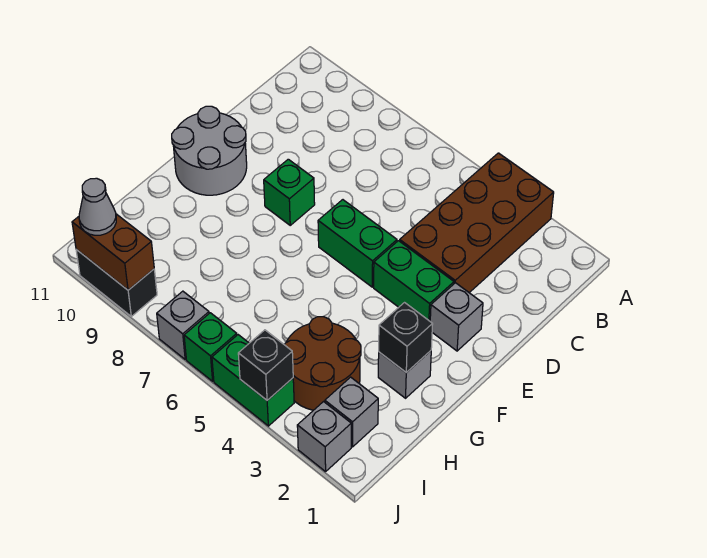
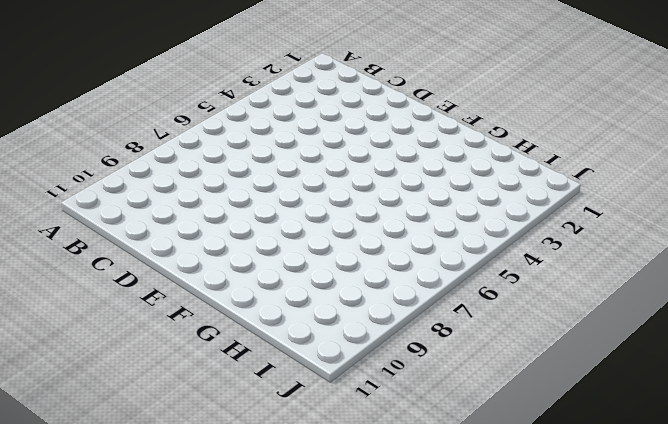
none -> brown brick A3:D4 level 1
none -> grey brick E2 level 1
none -> green brick E3:E4 level 1

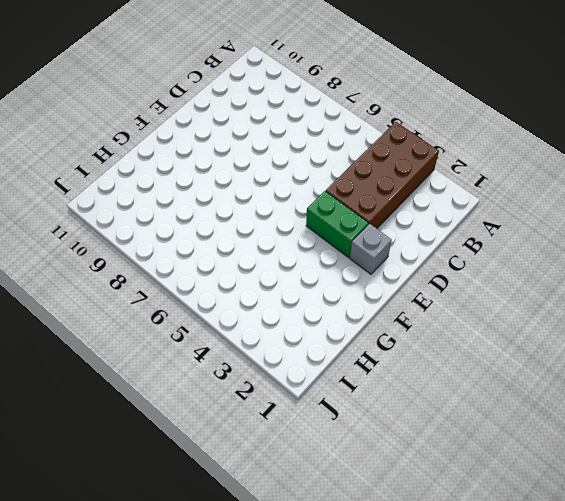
none -> green brick E5:E6 level 1
none -> green brick E8 level 1
none -> grey round brick E10:F11 level 1

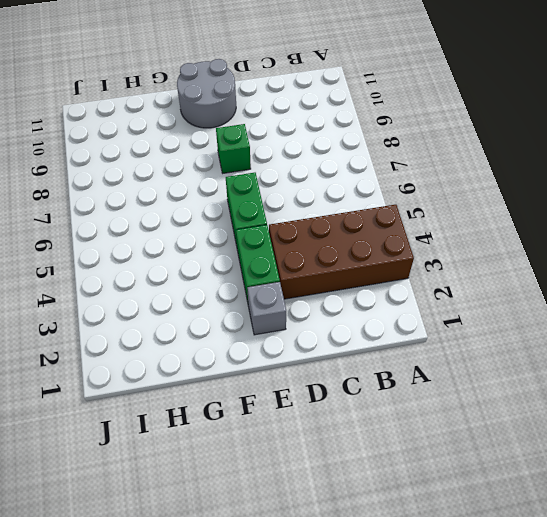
none -> grey brick G2 level 1
none -> brown round brick H3:I4 level 1
none -> grey brick I2 level 1

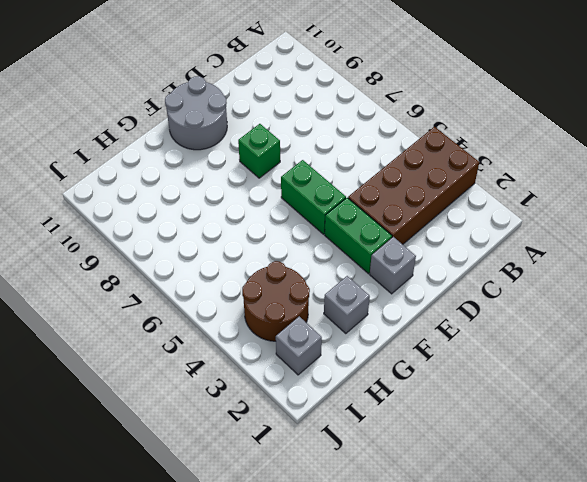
none -> grey brick J2 level 1
none -> green brick J4:J5 level 1
none -> green brick J6 level 1

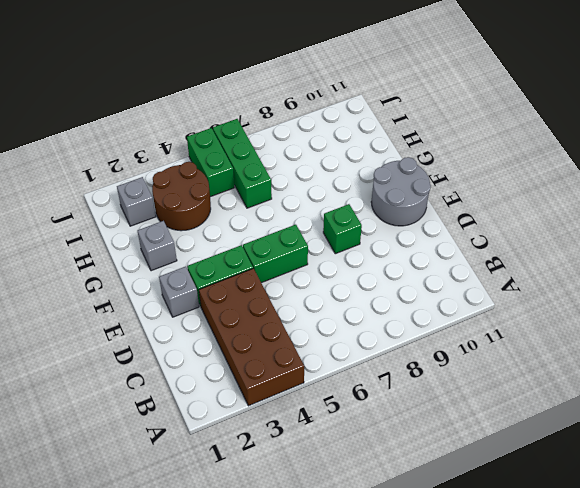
green brick H6:J6 level 1 -> green brick J6 level 1
green brick I5:J5 level 1 -> green brick J4:J5 level 1
none -> grey brick J2 level 1
none -> grey brick J7 level 1
none -> black brick J9:J10 level 1

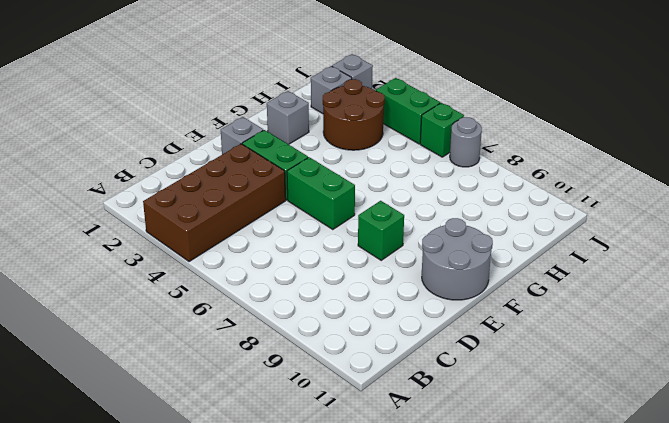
grey round brick J7 level 1 -> grey brick J7 level 1
none -> black brick J9:J10 level 1
none -> black brick G2 level 2
none -> black brick J4 level 2

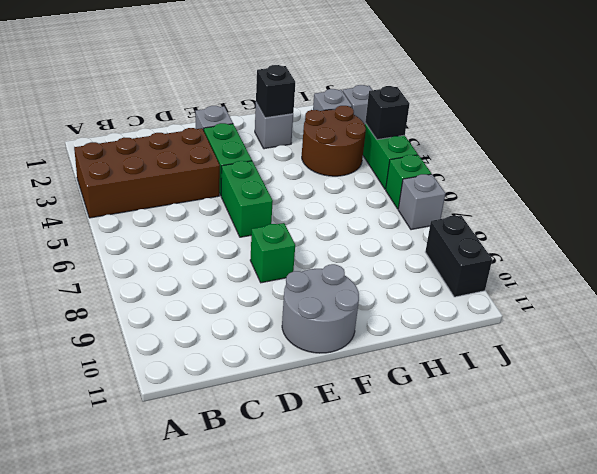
none -> brown brick J9:J10 level 2
none -> grey cone J10 level 3

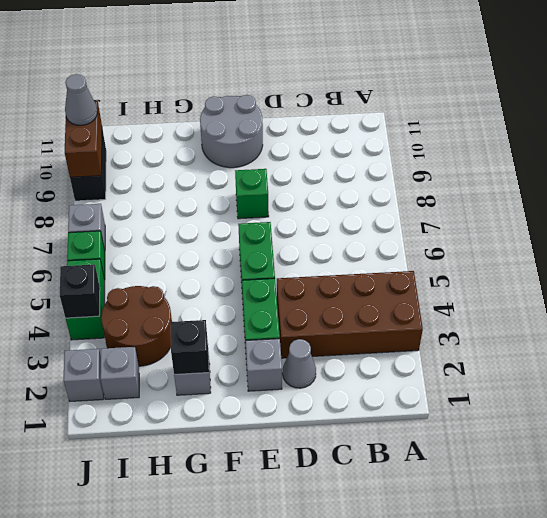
grey cone D2 level 1 -> none

